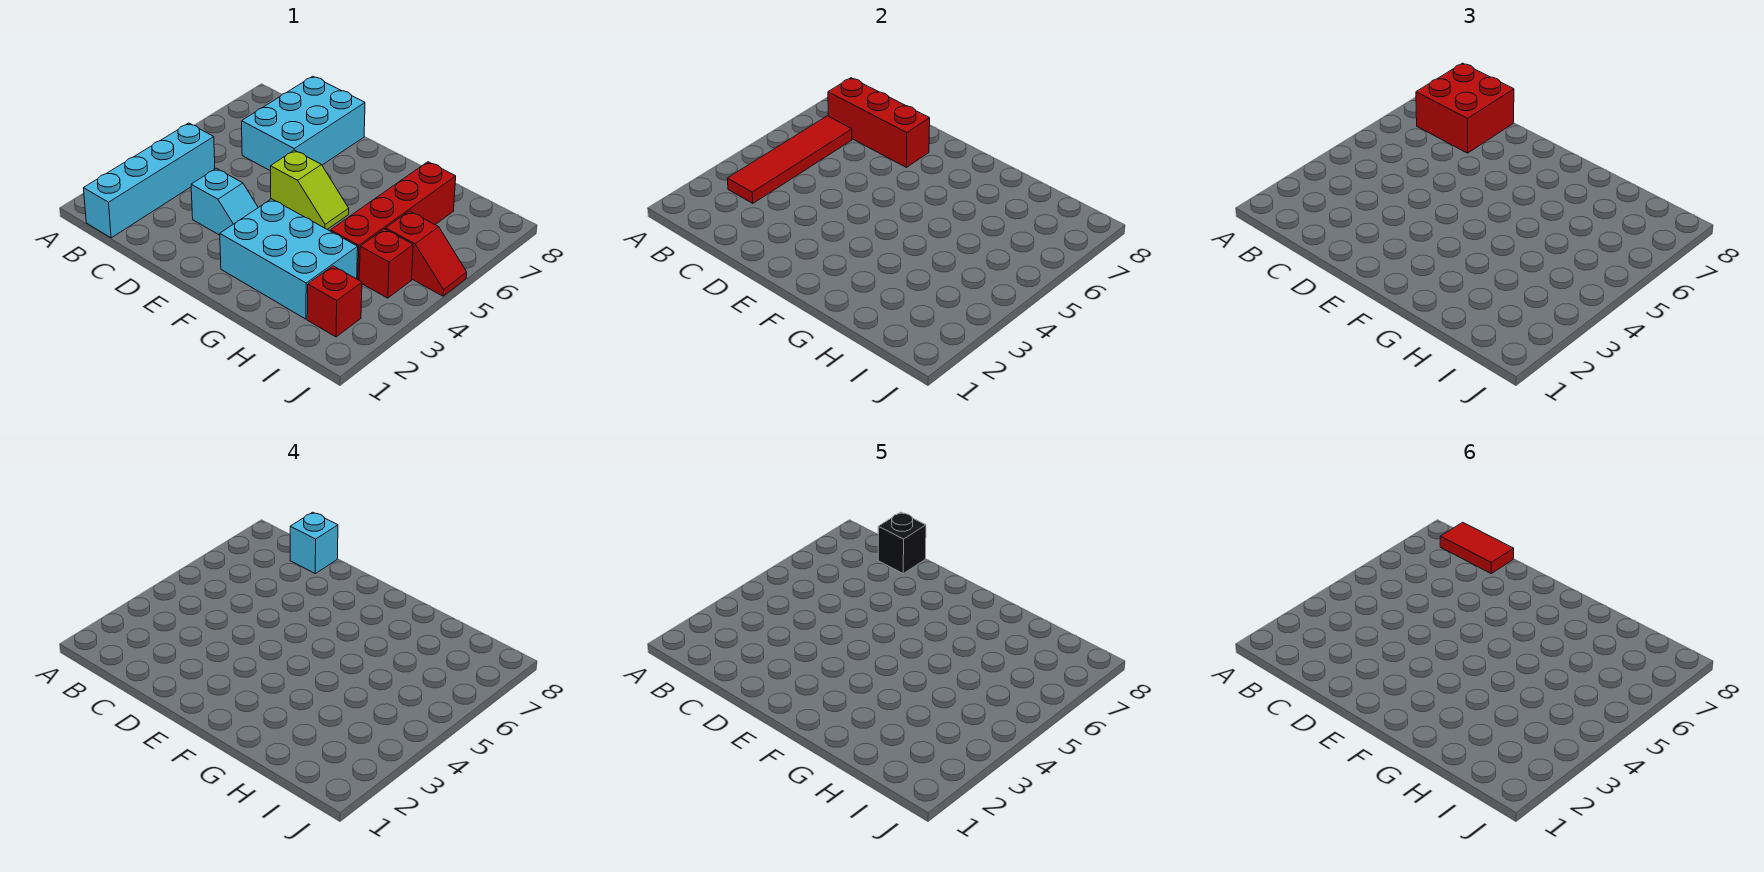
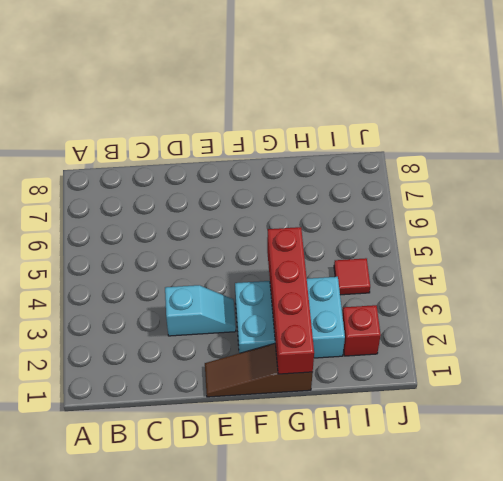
brown slope E1:G1 level 1 top G -> none
red brick G1:G4 level 2 -> red brick H4:H7 level 1
red tile I4 level 1 -> red brick I4 level 1
none -> cyan brick B1:B4 level 1
none -> cyan brick C6:D8 level 1
none -> lime slope E5:F5 level 1 top E

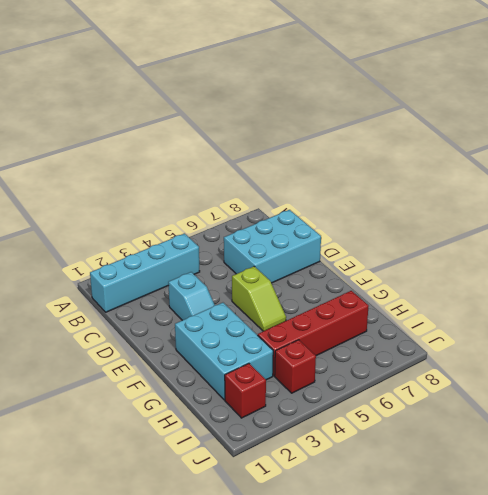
none -> red slope I5:J5 level 1 top I
none -> red tile B3:B6 level 2
none -> red brick B7:D7 level 2

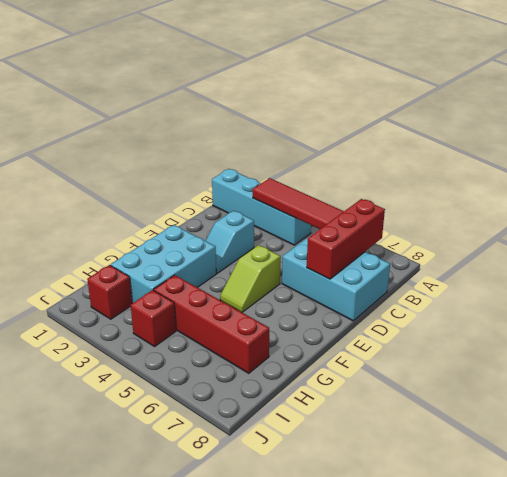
none -> red slope I5:J5 level 1 top I
none -> red brick B7:C8 level 3
none -> cyan brick C8 level 4

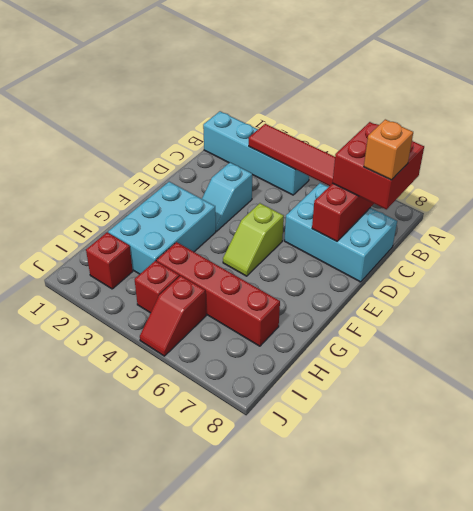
orange brick C8 level 4 -> cyan brick C8 level 4
none -> black brick C8 level 5
none -> red tile B8:C8 level 6

